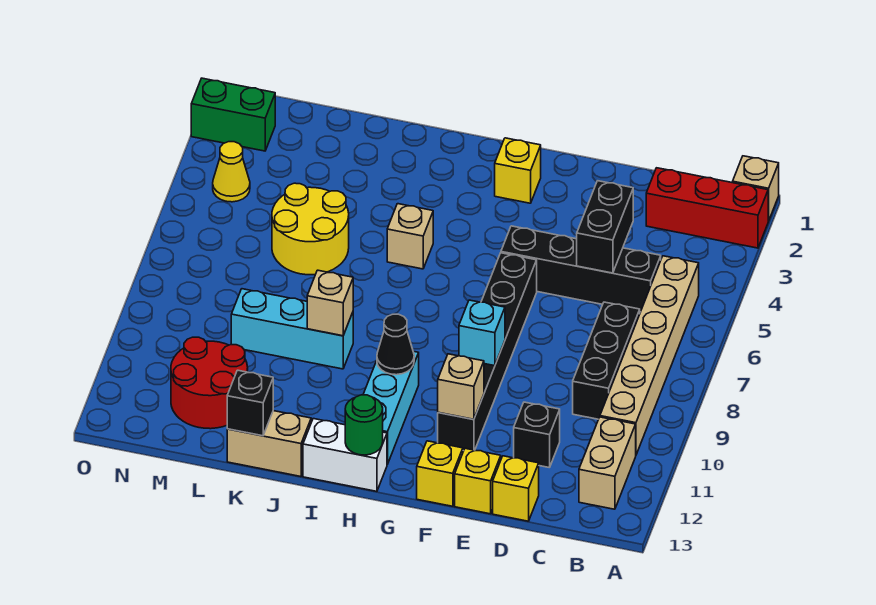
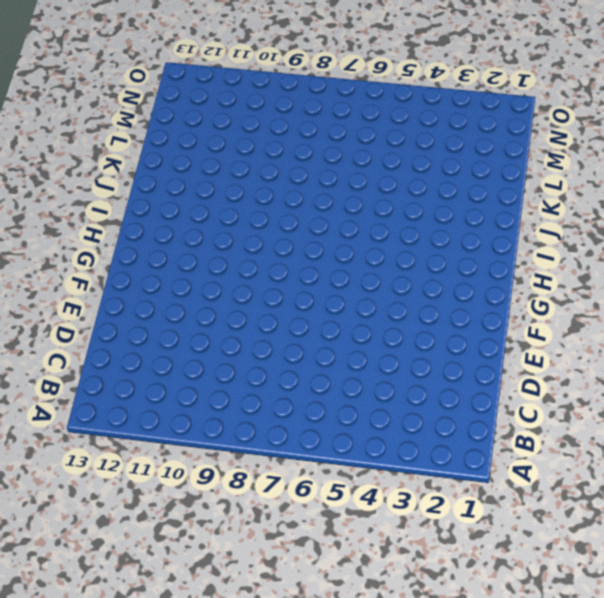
none -> tan brick A1 level 1
none -> red brick A2:C2 level 1
none -> tan brick B5:B10 level 1

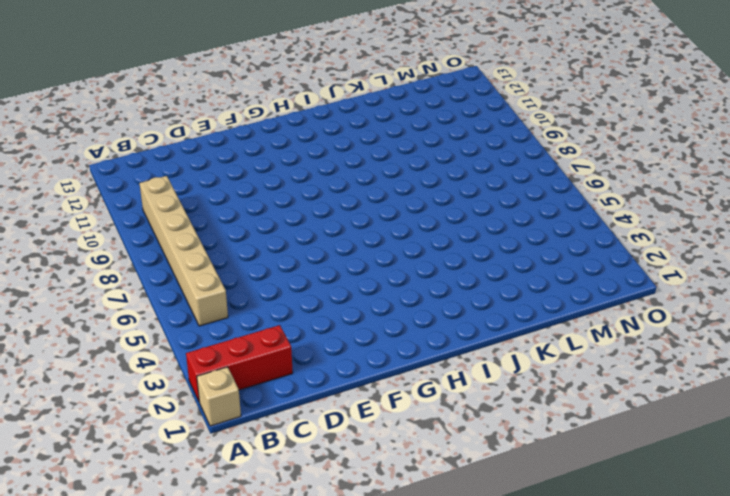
none -> tan brick B11:B12 level 1
none -> black brick C5:F5 level 1
none -> black brick C7:C9 level 1

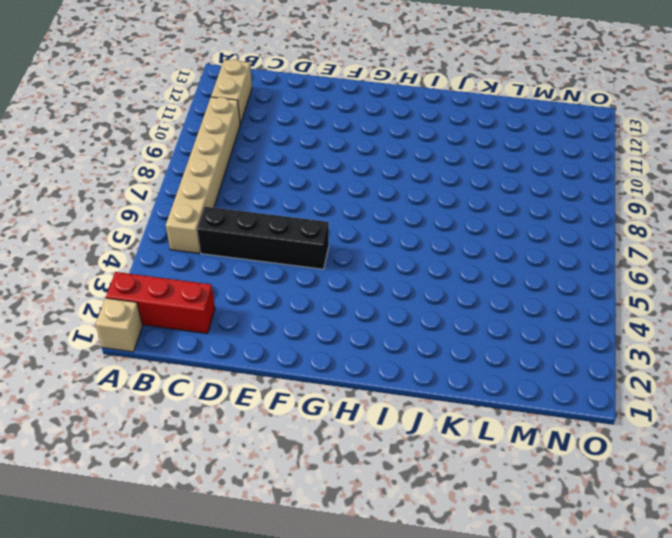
none -> black brick C7:C9 level 1
none -> black brick D11 level 1
none -> yellow brick D13 level 1

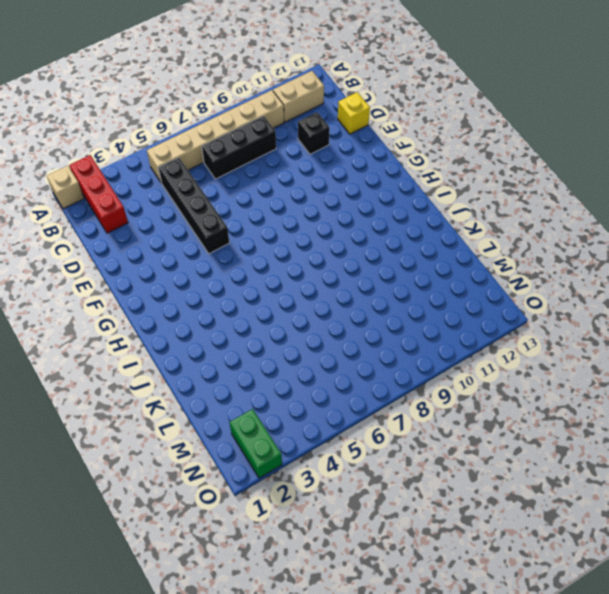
none -> yellow brick E13 level 1
none -> black brick F6:F11 level 1
none -> yellow brick F13 level 1

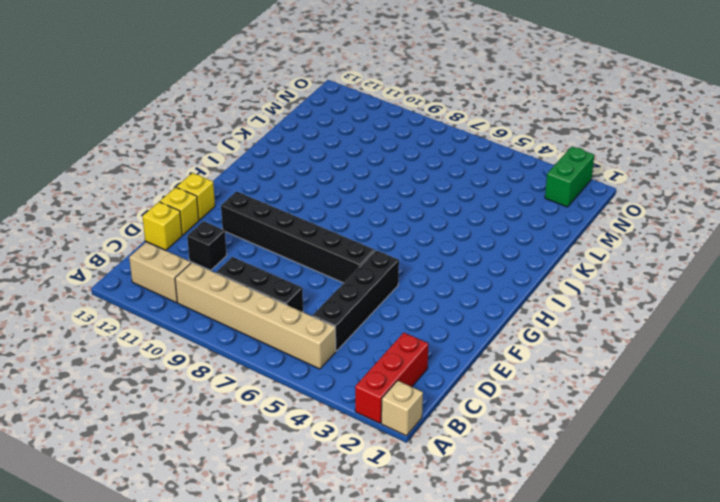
none -> yellow brick G2 level 1
none -> cyan brick H10:H12 level 1
none -> white brick H13:I13 level 1

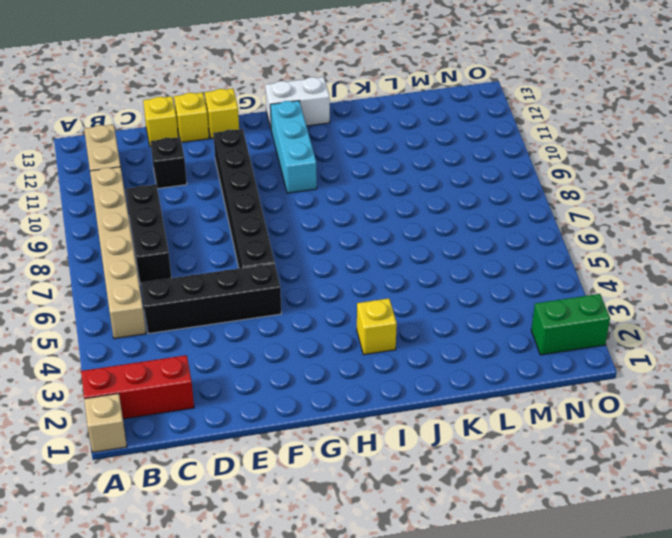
yellow brick I3 level 1 -> yellow brick G2 level 1
none -> tan brick I5 level 1
none -> cyan brick J9:L9 level 1
none -> tan brick J13:K13 level 1

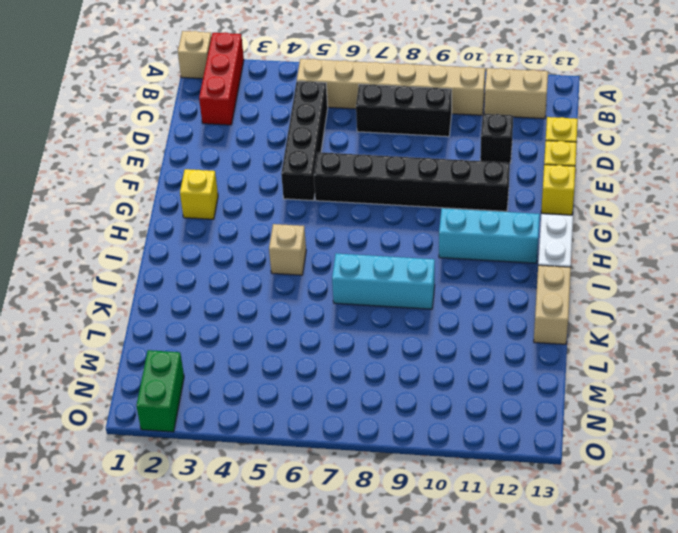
cyan brick J7:J9 level 1 -> cyan brick J9:L9 level 1
none -> yellow round brick K5:L6 level 1
none -> red round brick L11:M12 level 1
none -> yellow cone N4 level 1

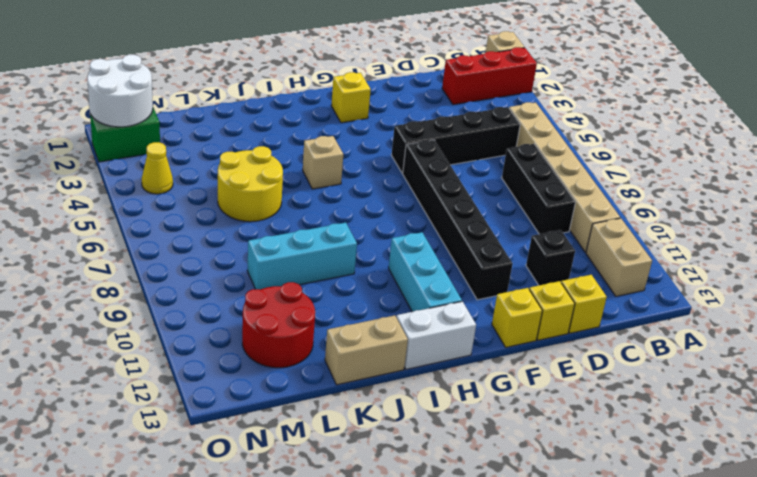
white round brick N1:O2 level 2 -> none
none -> black brick D4:D5 level 2
none -> cyan brick F9 level 2
none -> tan brick F11 level 2

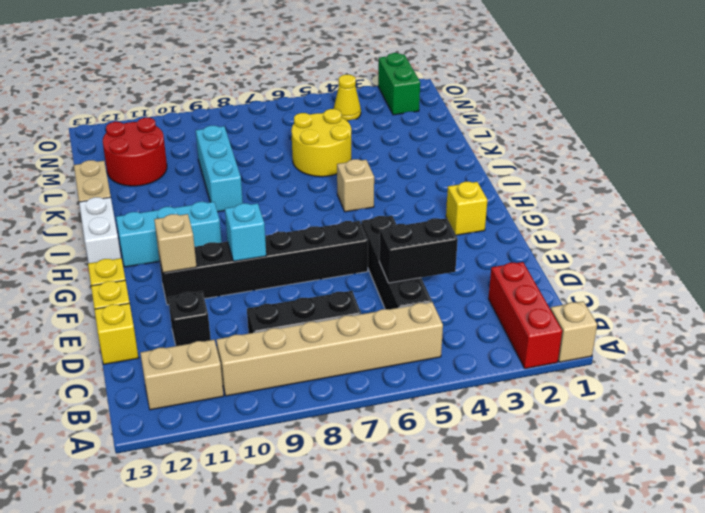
none -> black cone H10 level 2
none -> green round brick H13 level 2
none -> tan brick J9 level 2

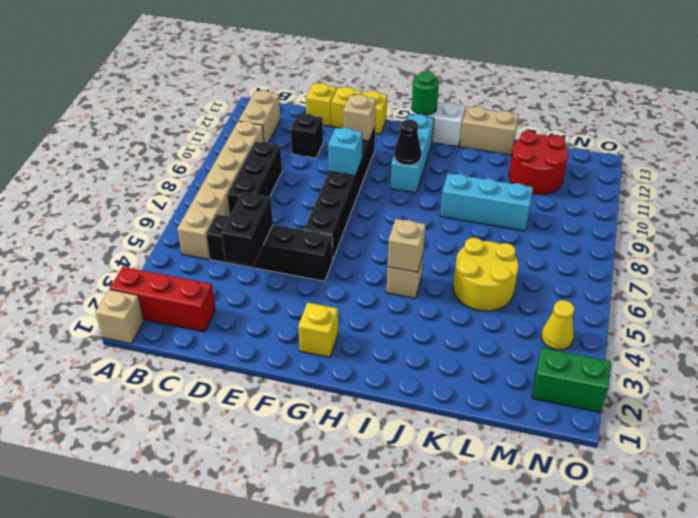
tan brick I5 level 2 -> tan brick J9 level 2
none -> black brick K13 level 2

